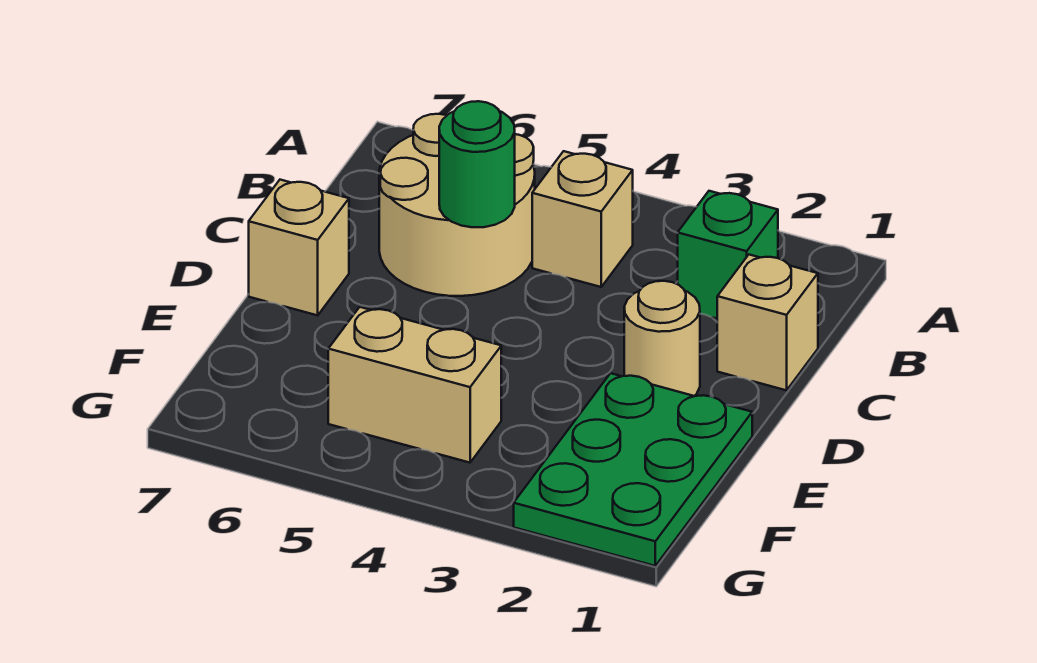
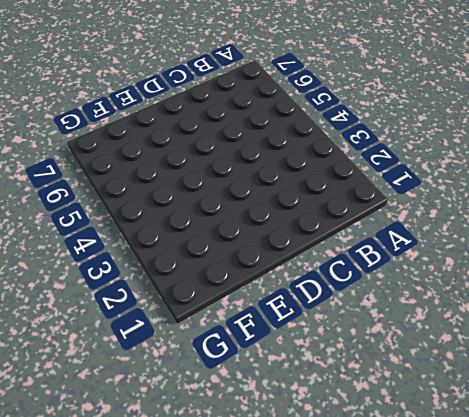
none -> green brick B2 level 1
none -> tan brick B4 level 1

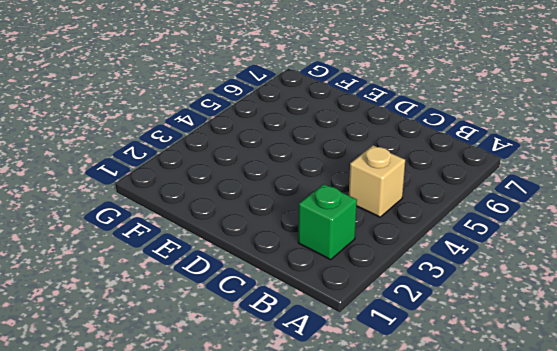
none -> tan round brick B5:C6 level 1
none -> tan brick C1 level 1

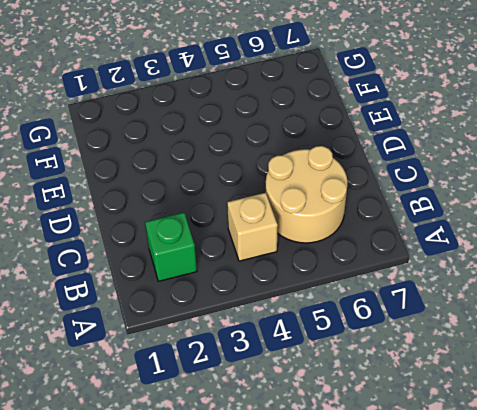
none -> tan brick C1 level 1
none -> tan round brick D2 level 1

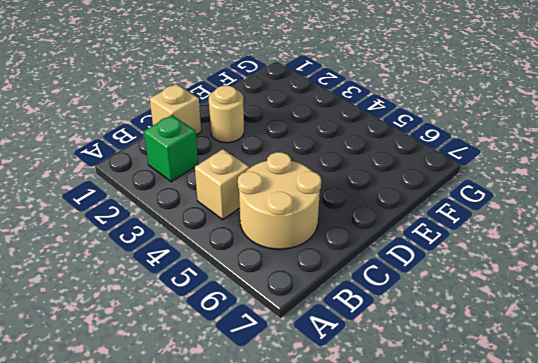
none -> tan brick D7 level 1
none -> green plate E1:G2 level 1

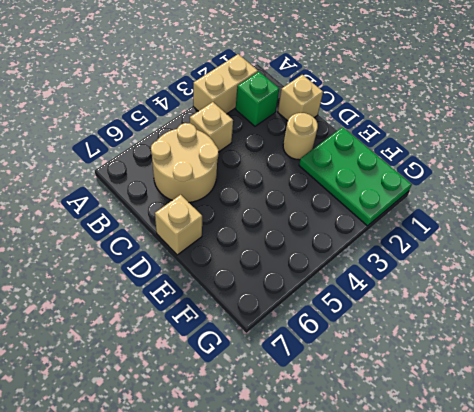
tan brick A2:A3 level 1 -> tan brick F4:F5 level 1
none -> green round brick C5 level 2

